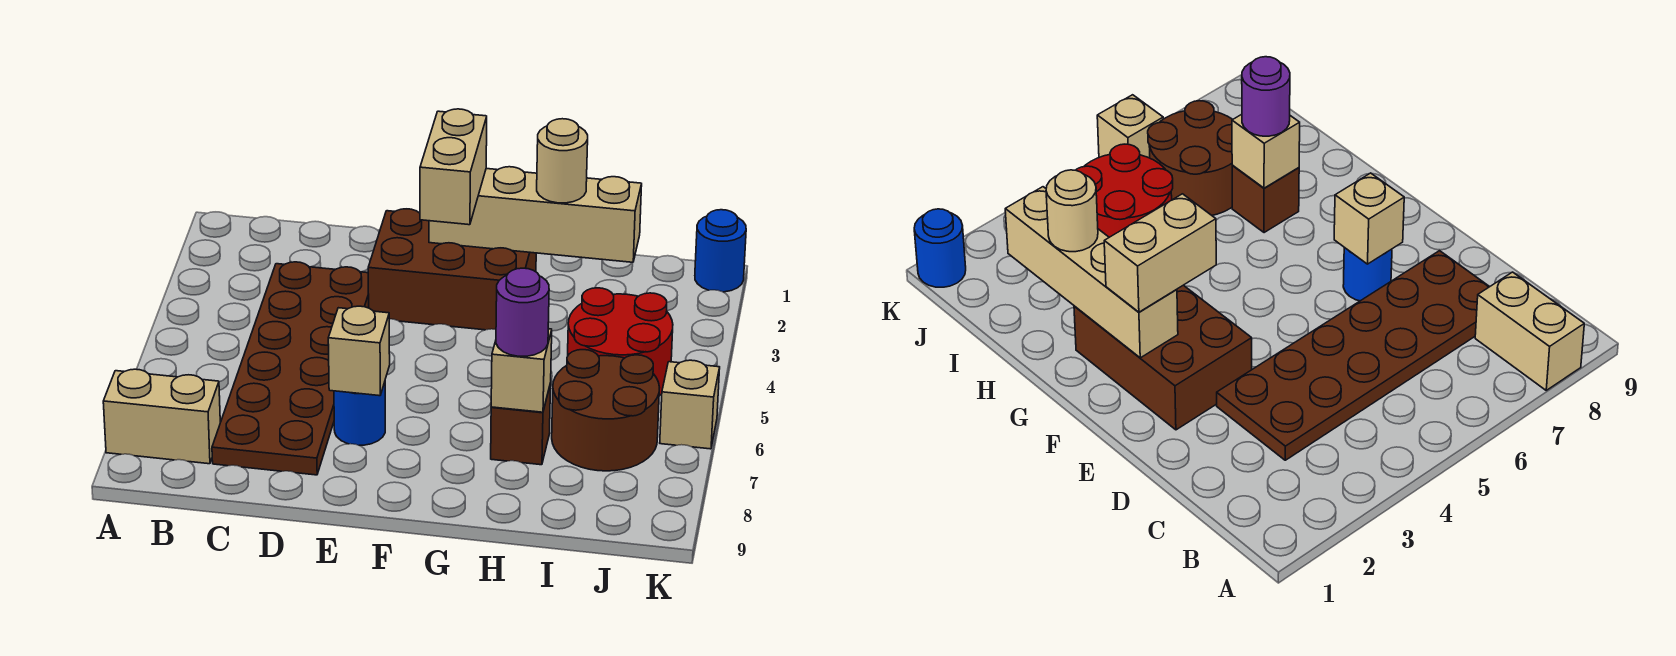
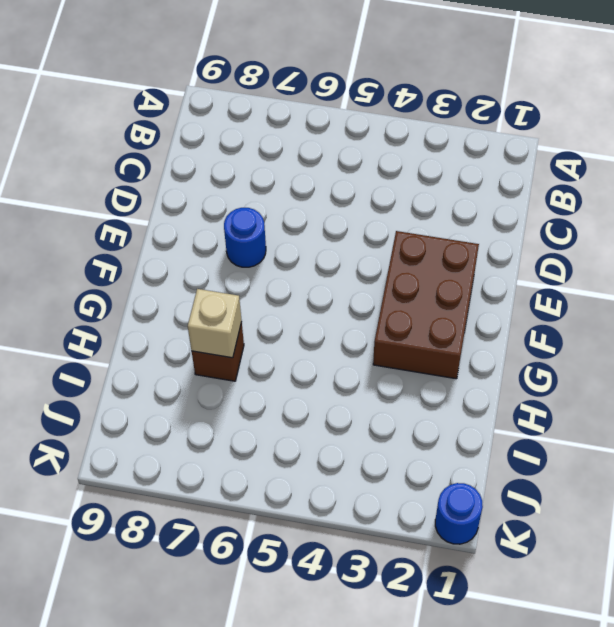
none -> tan brick A8:B8 level 1
none -> brown plate C3:D8 level 1
none -> red round brick I4:J5 level 1

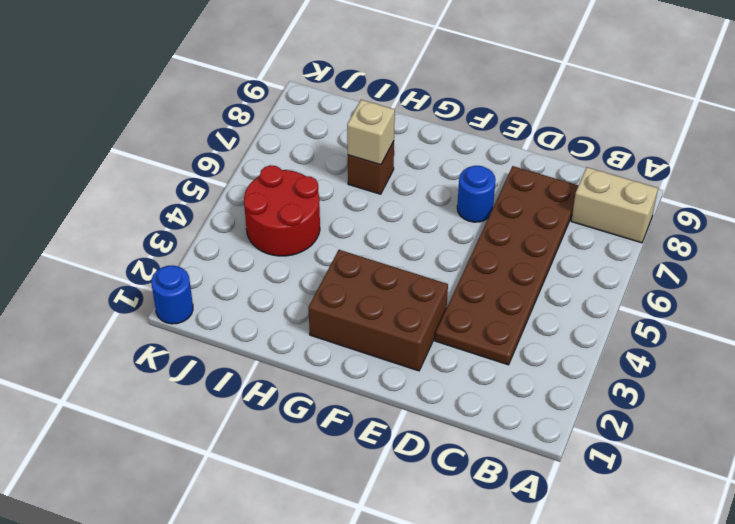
none -> brown round brick I6:J7 level 1
none -> tan brick K6 level 1
none -> tan brick E7 level 2

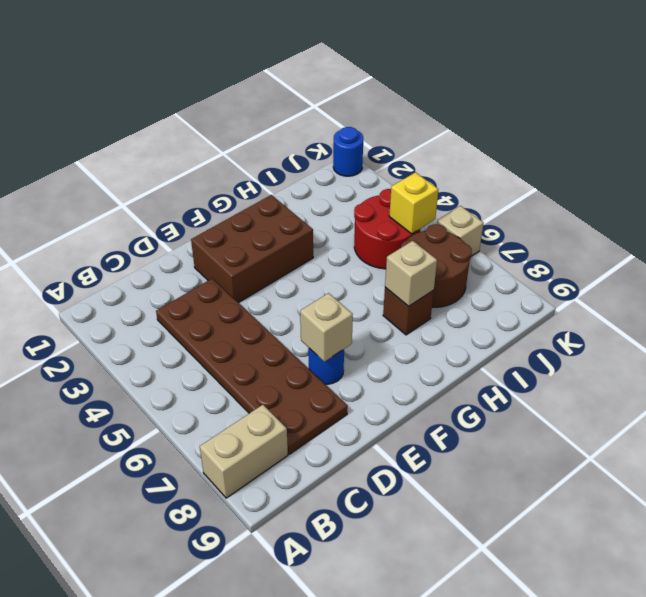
yellow brick J5 level 2 -> none
none -> tan brick F2:I2 level 2
none -> tan brick F2:F3 level 3
none -> tan round brick H2 level 3

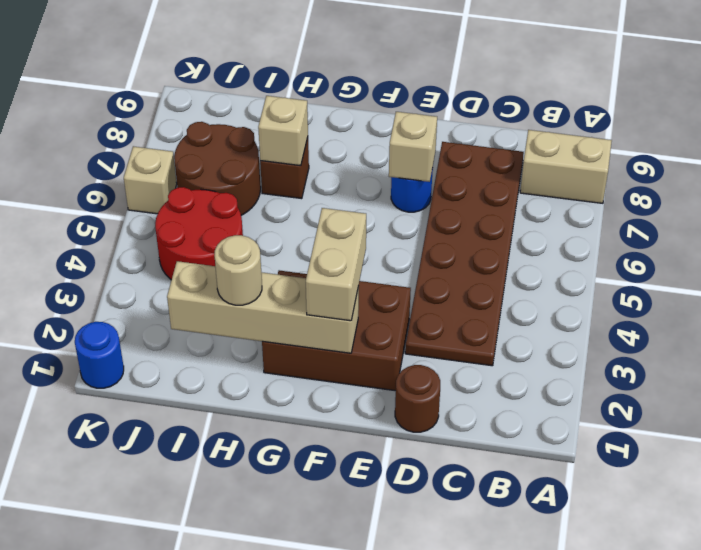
brown round brick D1 level 1 -> none
none -> purple round brick H7 level 3

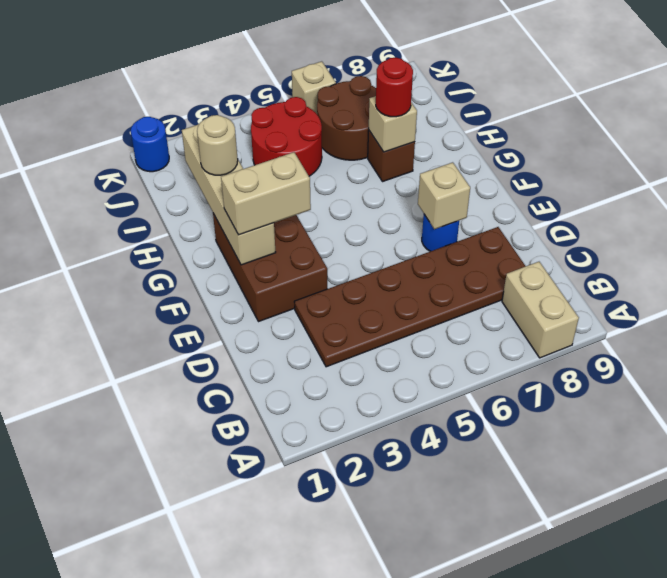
red round brick H7 level 3 -> purple round brick H7 level 3

